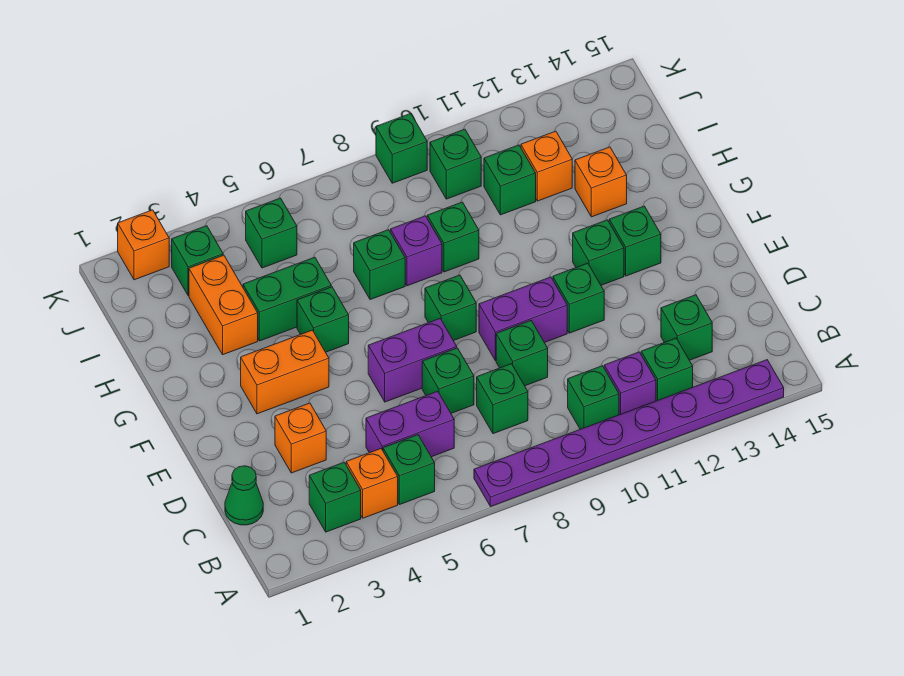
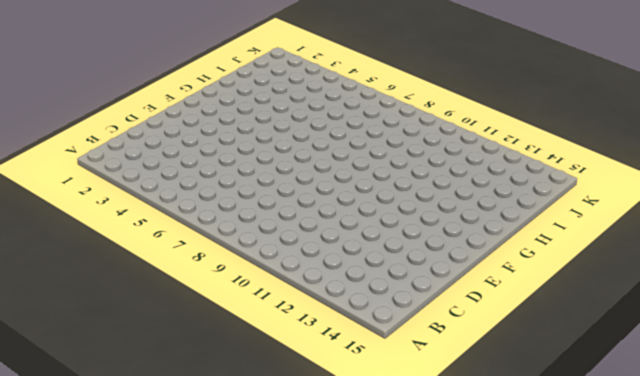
none -> purple plate A7:A14 level 1
none -> green brick B3 level 1
none -> orange brick B4 level 1
none -> green brick B5 level 1

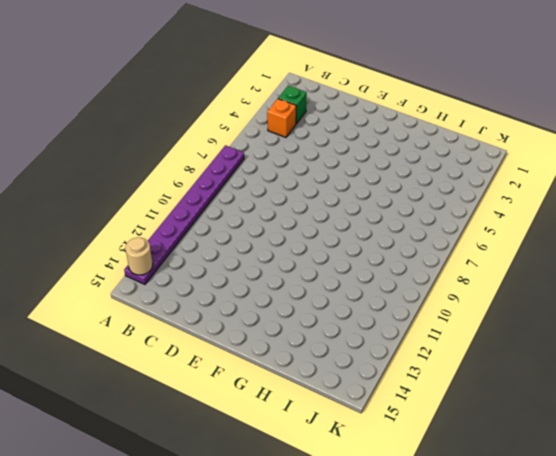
tan round brick A14 level 2 -> none
none -> green brick B5 level 1
none -> green brick B10 level 1
none -> purple brick B11 level 1
none -> green brick B12 level 1

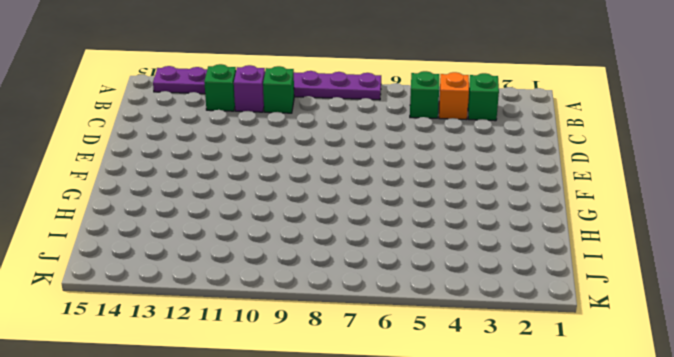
none -> green cone C1 level 1
none -> purple brick C5:C6 level 1
none -> green brick C8 level 1
none -> green brick C13 level 1

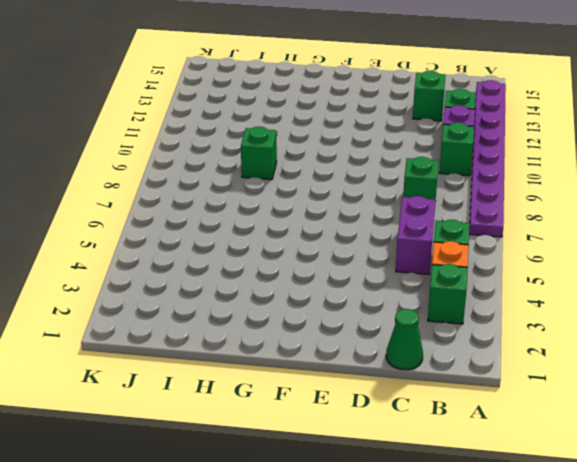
none -> orange brick D3 level 1
none -> green brick D7 level 1
none -> green brick D9 level 1
none -> purple brick E6:E7 level 1

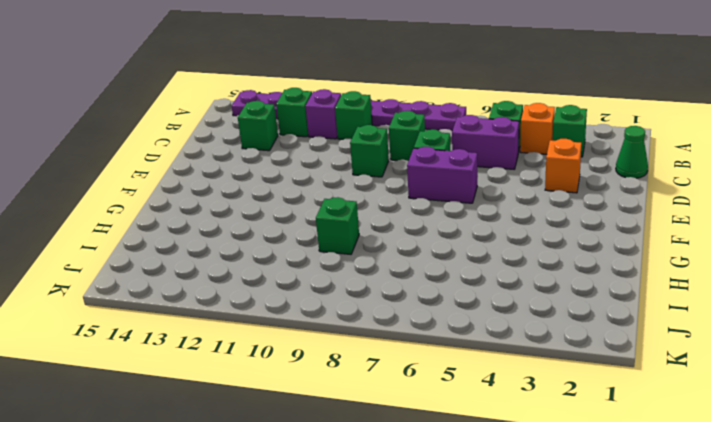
none -> purple brick E9:E10 level 1
none -> green brick E11 level 1
none -> orange brick F3:F4 level 1
none -> green brick F8 level 1

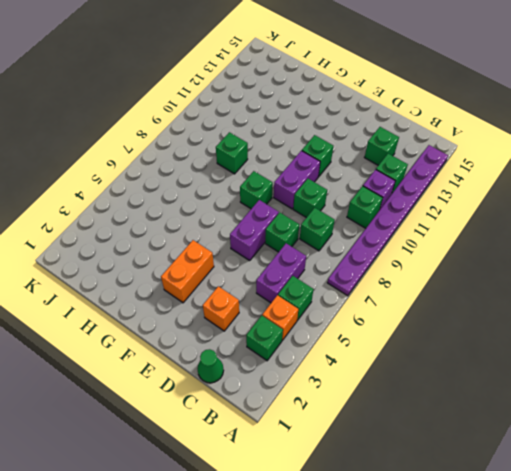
none -> green brick F12 level 1
none -> green brick F13 level 1
none -> green brick G5 level 1
none -> orange brick H3:I3 level 1

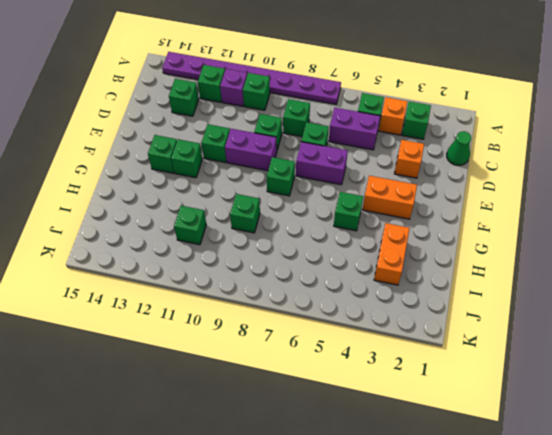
none -> green brick H4:H5 level 1
none -> green brick H7 level 1
none -> purple brick H8 level 1
none -> orange brick H13 level 1

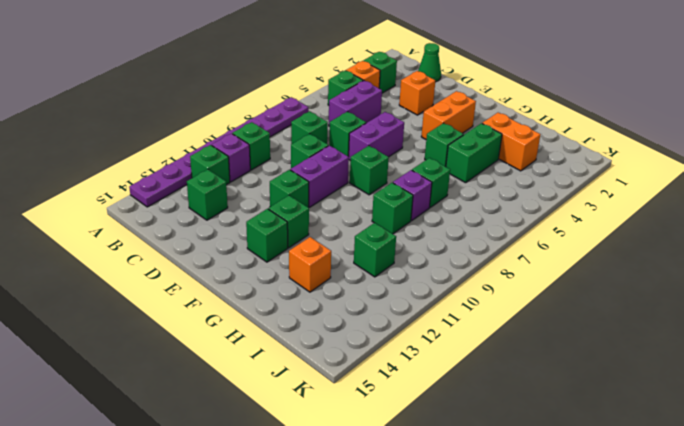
none -> orange brick I12 level 1
none -> green brick J3 level 1
none -> green brick J5 level 1
none -> green brick J10 level 1

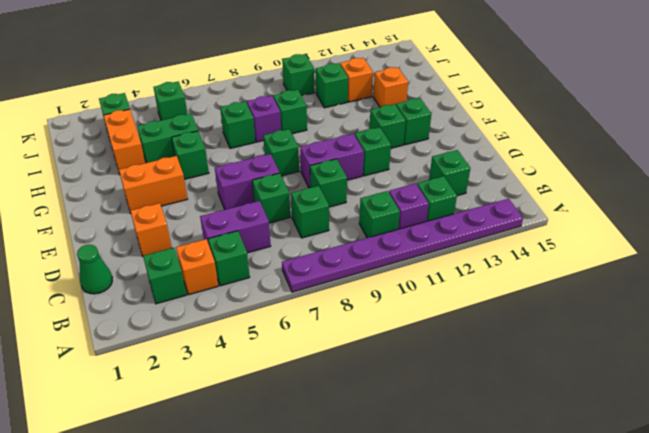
none -> orange brick K2 level 1
none -> green brick K9 level 1

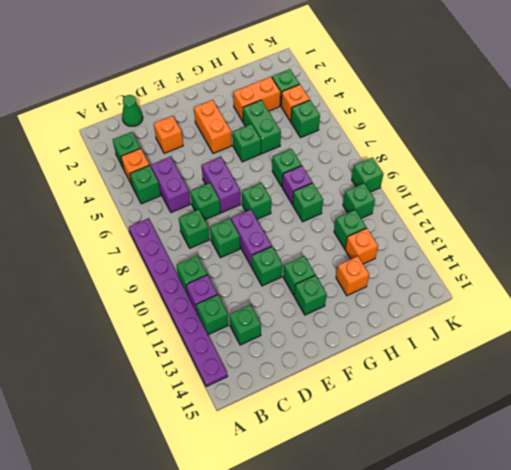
orange brick J4 level 1 -> orange brick K2 level 1

